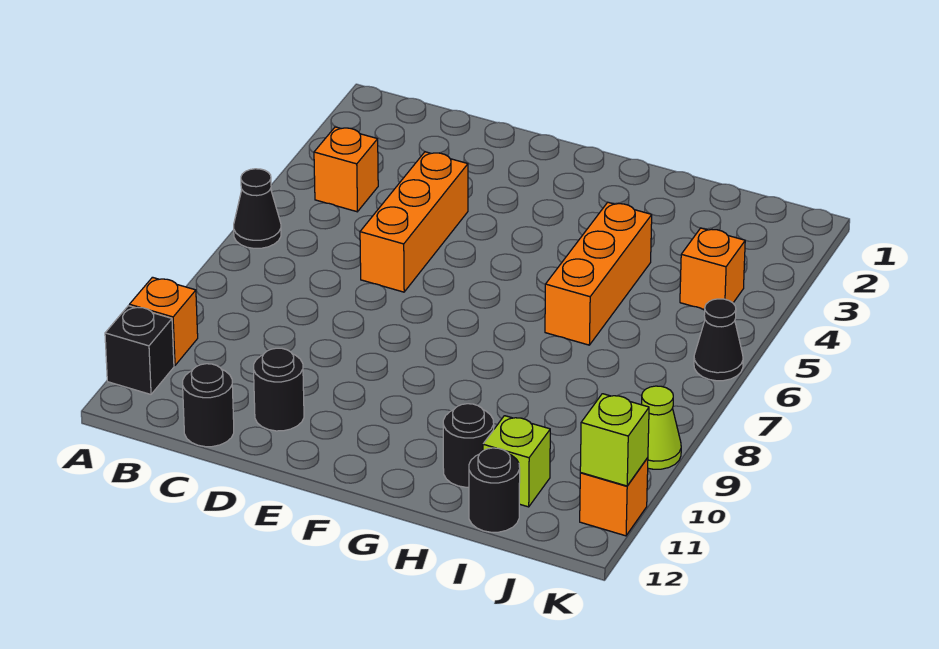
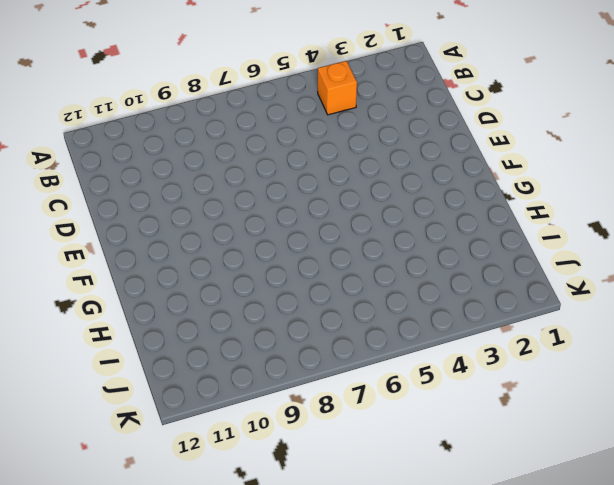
none -> black cone A6 level 1
none -> orange brick A10 level 1
none -> black brick A11 level 1

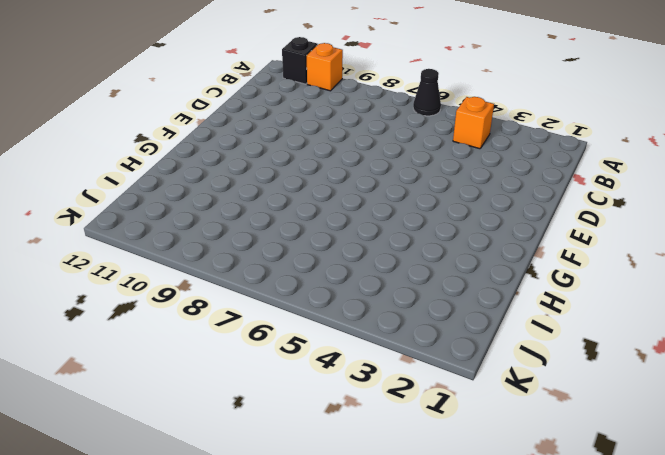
none -> black round brick C12 level 1
none -> orange brick D4:D6 level 1
none -> black round brick D11 level 1

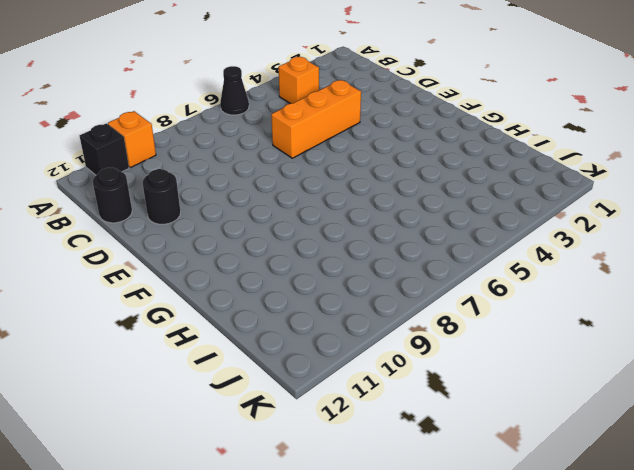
none -> orange brick H4:H6 level 1
none -> black round brick H11 level 1
none -> lime brick I11 level 1

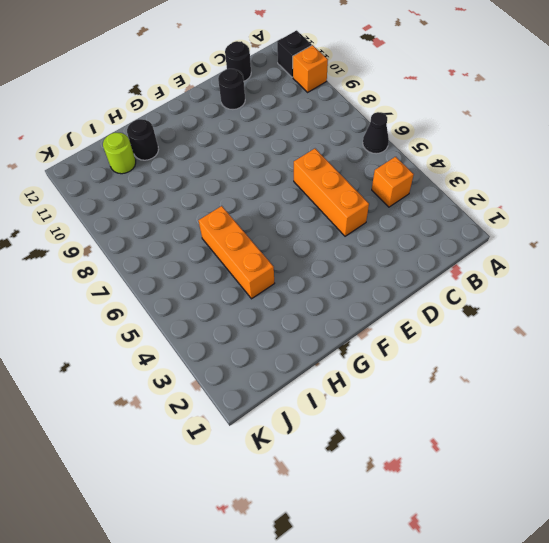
lime round brick I11 level 1 -> lime brick I11 level 1
none -> black round brick I12 level 1
none -> orange brick J4 level 1
none -> black cone K6 level 1

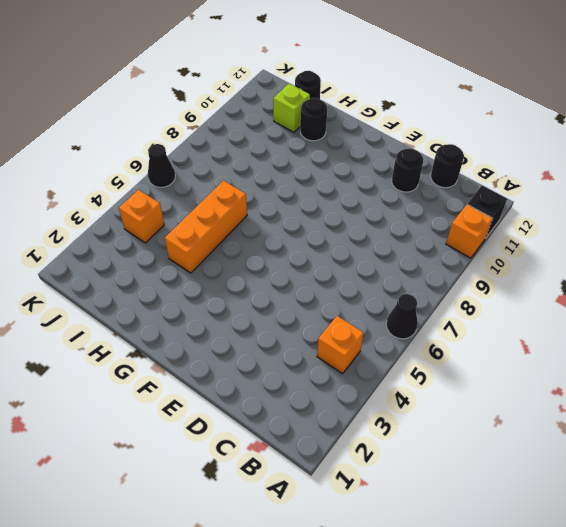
none -> orange brick D4:D6 level 1
none -> lime cone K9 level 1
none -> orange brick K11 level 1

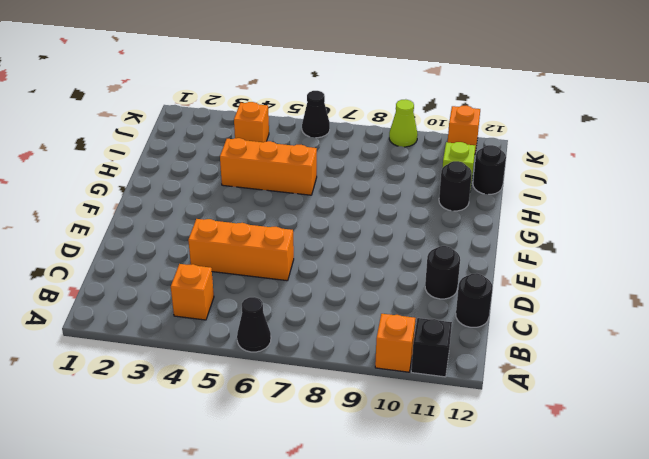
none -> lime brick K11 level 2

